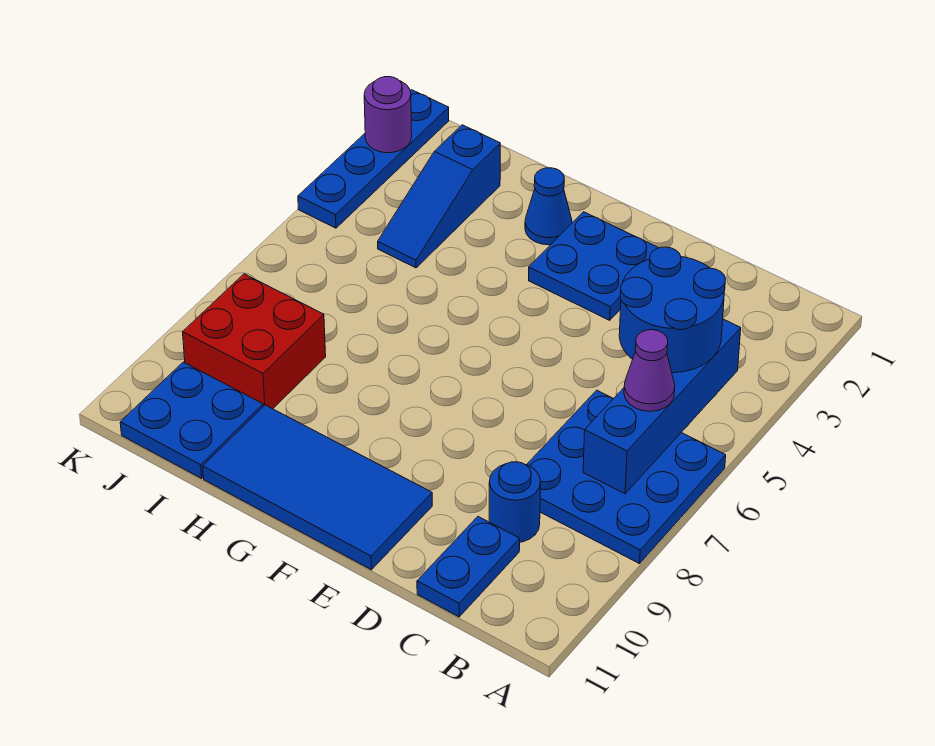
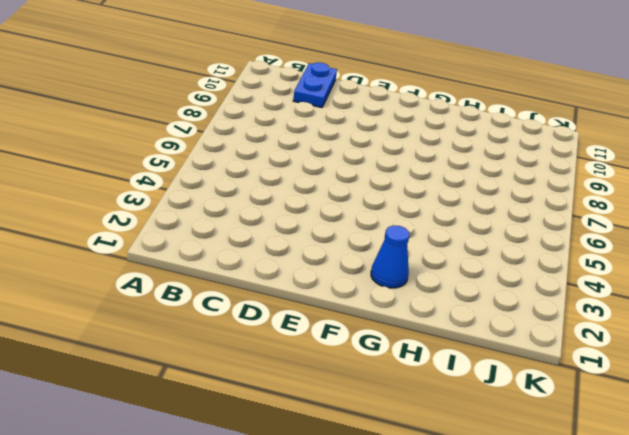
none -> blue plate A6:C8 level 1
none -> blue round brick C9 level 1
none -> blue plate E2:F3 level 1

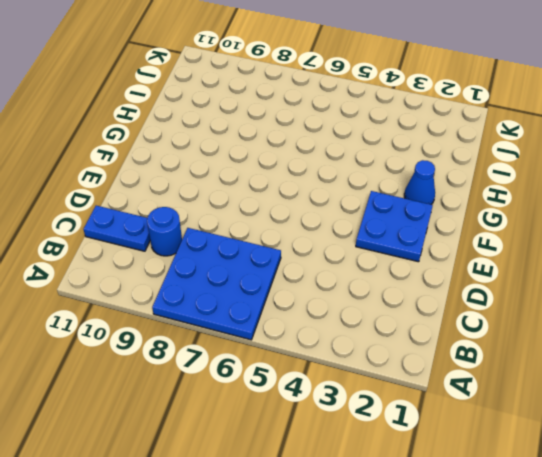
none -> blue tile E10:H11 level 1
none -> blue slope I2:I4 level 1 top 2
none -> red brick I8:J9 level 1

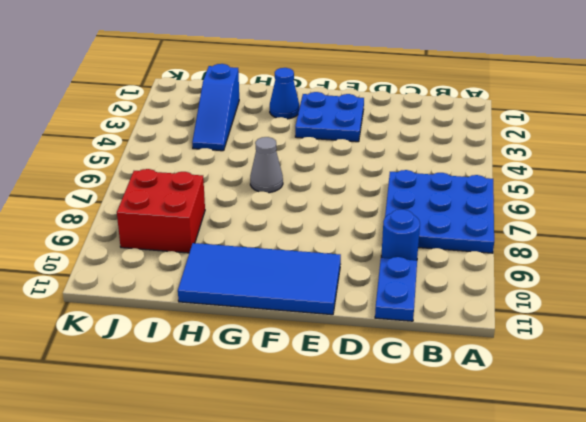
grey cone G6 level 1 -> none
none -> blue plate I10:J11 level 1
none -> blue plate K1:K4 level 1
none -> blue brick B4:B7 level 2

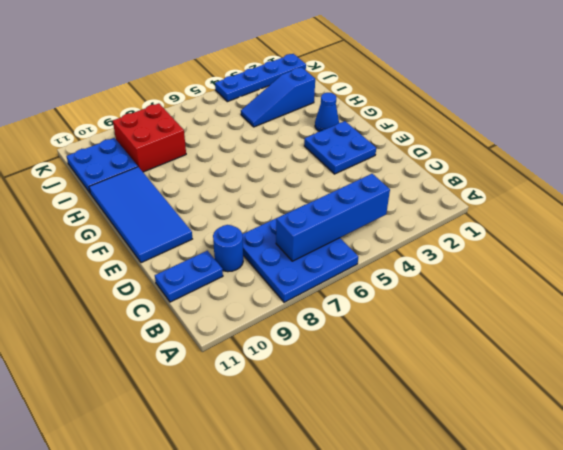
none -> purple round brick K2 level 2
none -> blue round brick B4:C5 level 3
none -> purple cone B6 level 3

